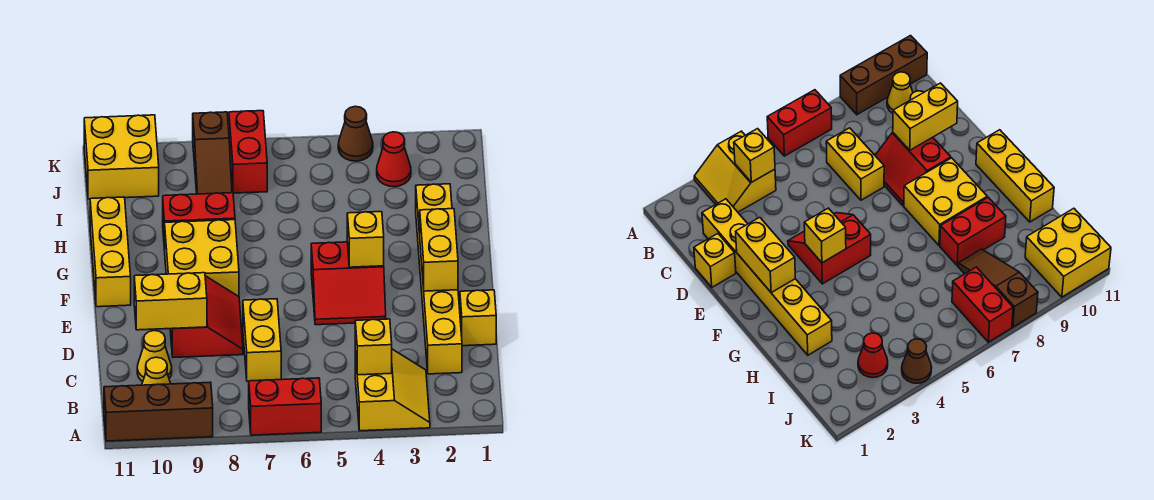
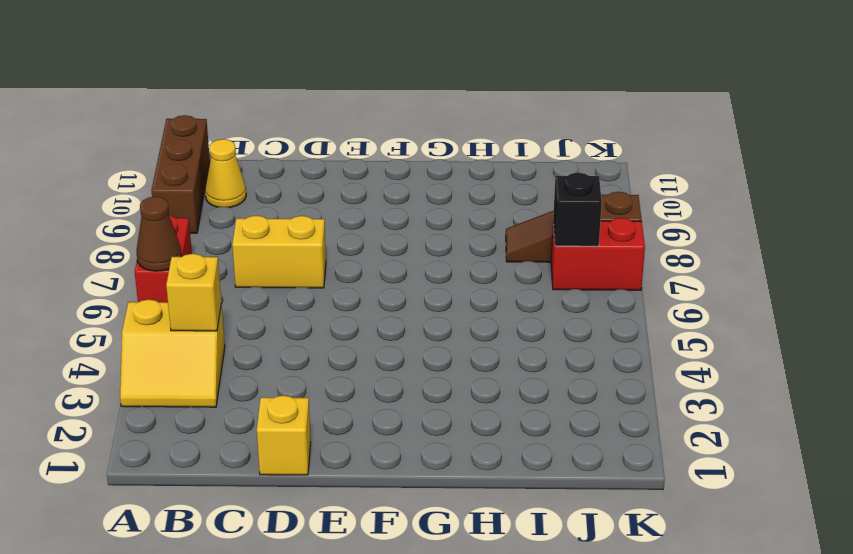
brown cone A6 level 2 -> brown cone K4 level 1
black brick J7 level 2 -> none
none -> yellow brick C2:H2 level 1
none -> yellow cone C10 level 1
none -> red slope D8:E9 level 1 top 9

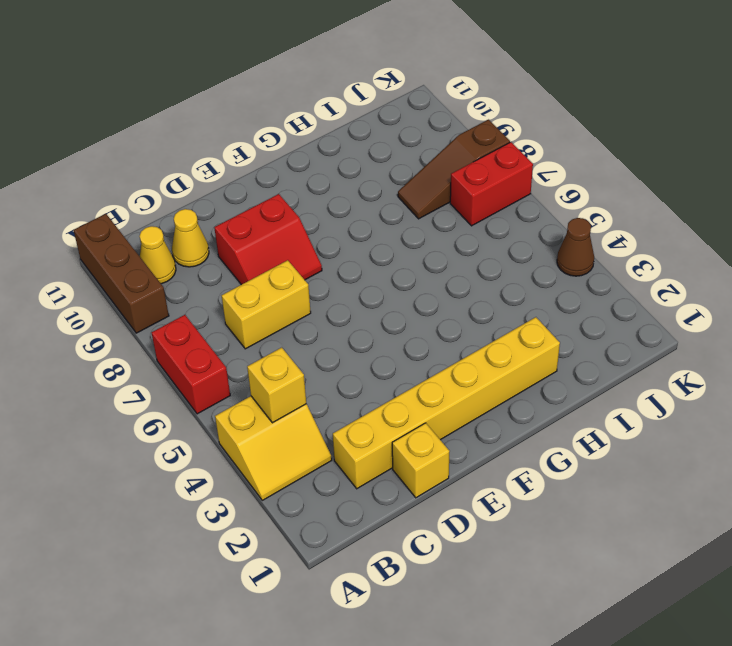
none -> red slope E4:F5 level 1 top F
none -> yellow brick F8:G9 level 1
none -> yellow brick F11:H11 level 1

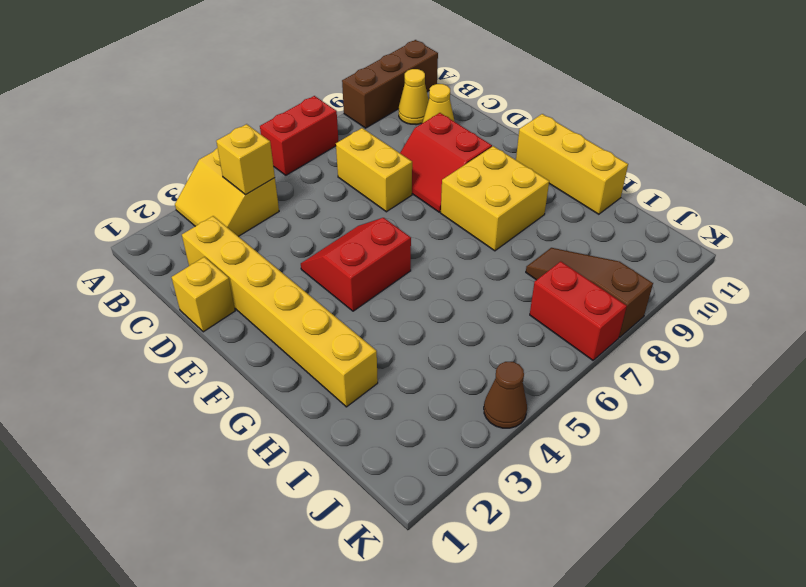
none -> red brick H8:H9 level 1
none -> red cone J3 level 1
none -> yellow brick J10:K11 level 1

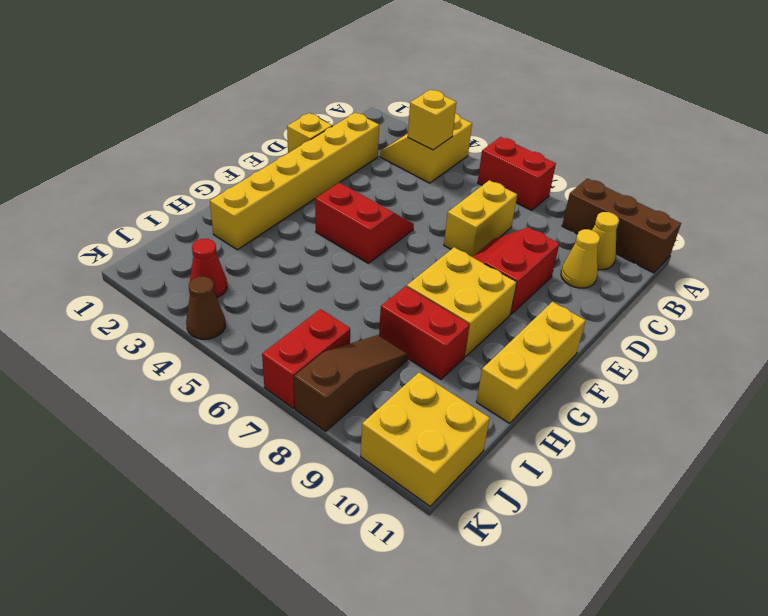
none -> yellow brick D9:D10 level 2
none -> yellow brick E2:F2 level 2
none -> yellow brick F4 level 2

